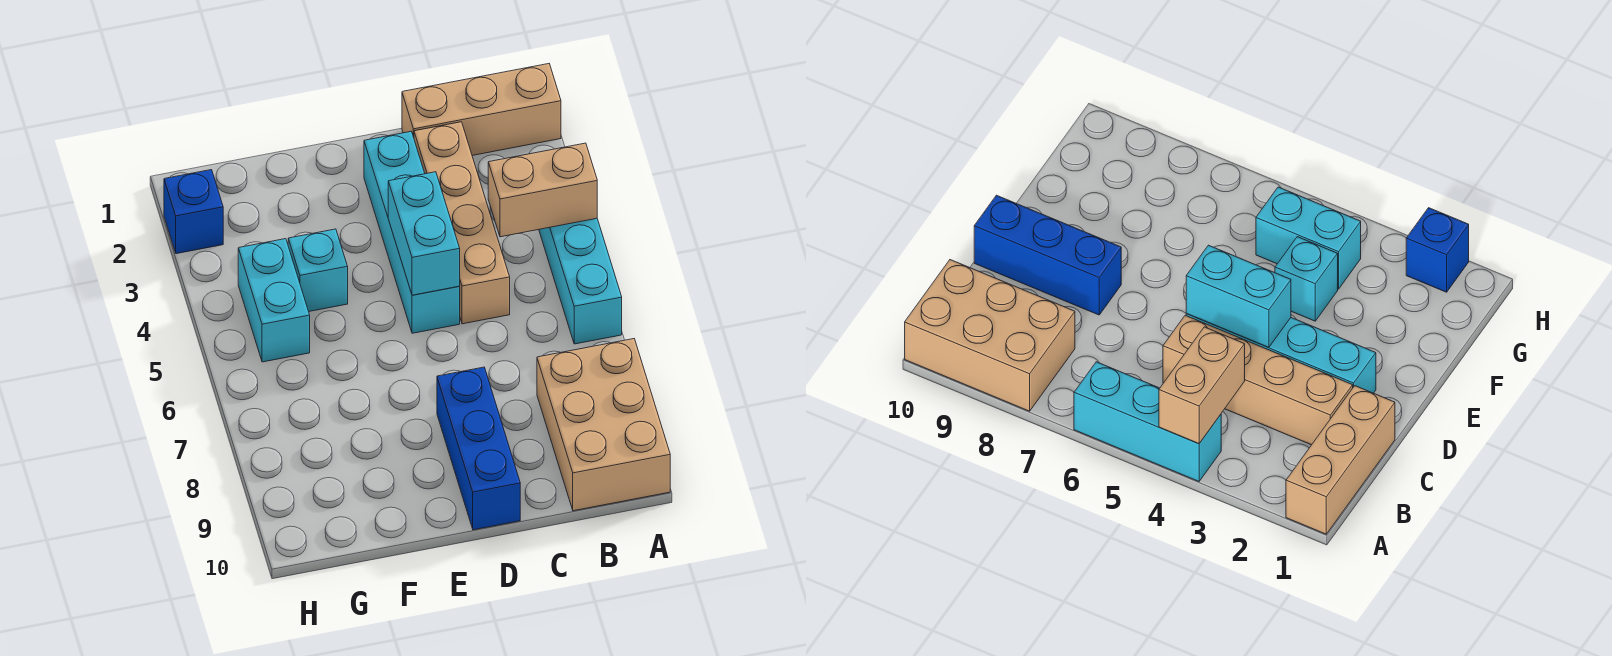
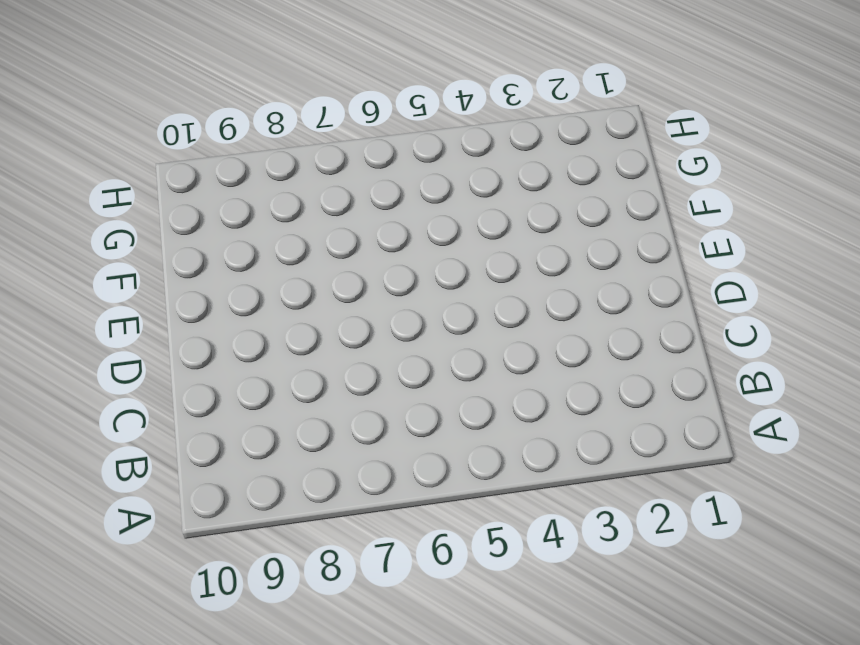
none -> tan brick A1:C1 level 1
none -> cyan brick A4:A6 level 1

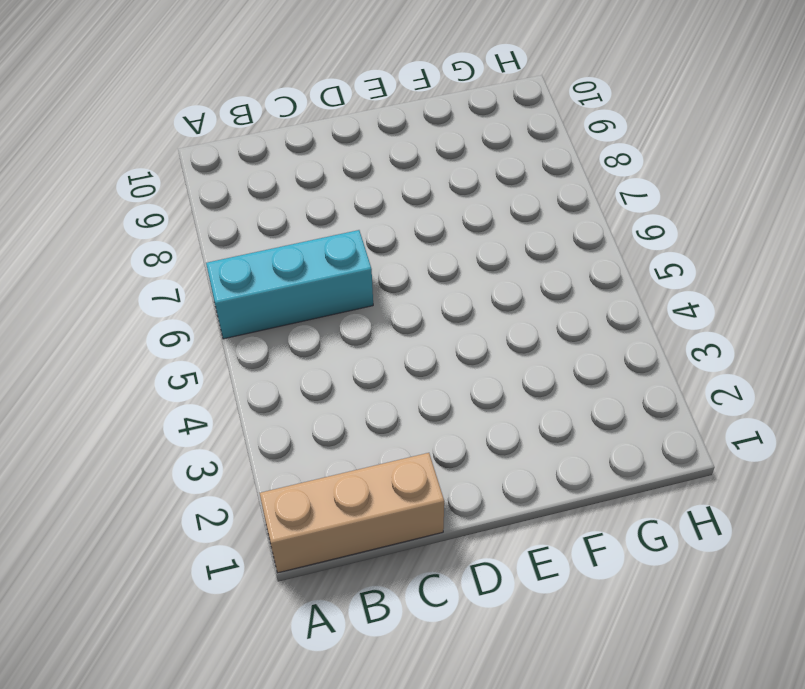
cyan brick A6:C6 level 1 -> cyan brick A4:A6 level 1
none -> tan brick A8:B10 level 1
none -> tan brick C2:C5 level 1

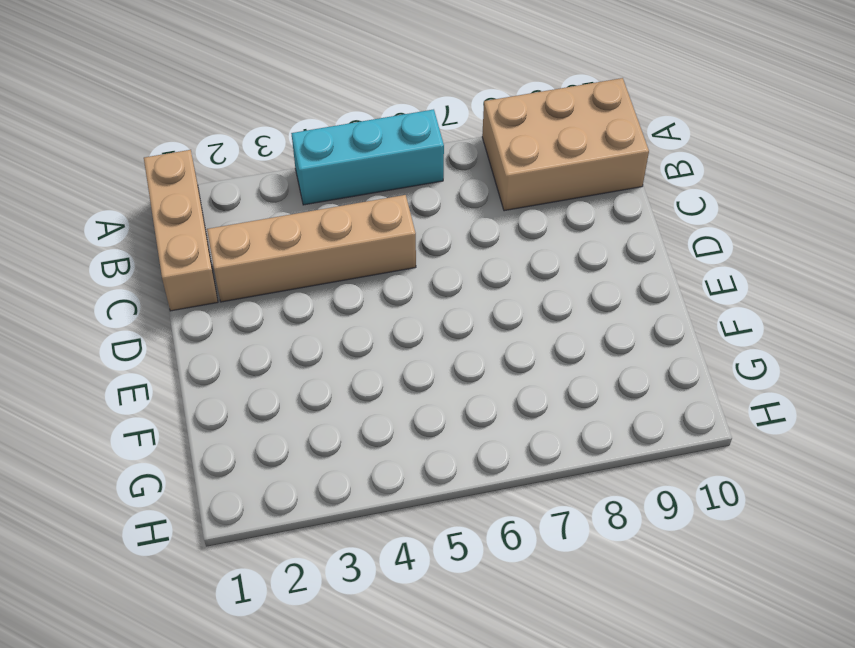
none -> cyan brick D2:D5 level 1
none -> blue brick D8:D10 level 1

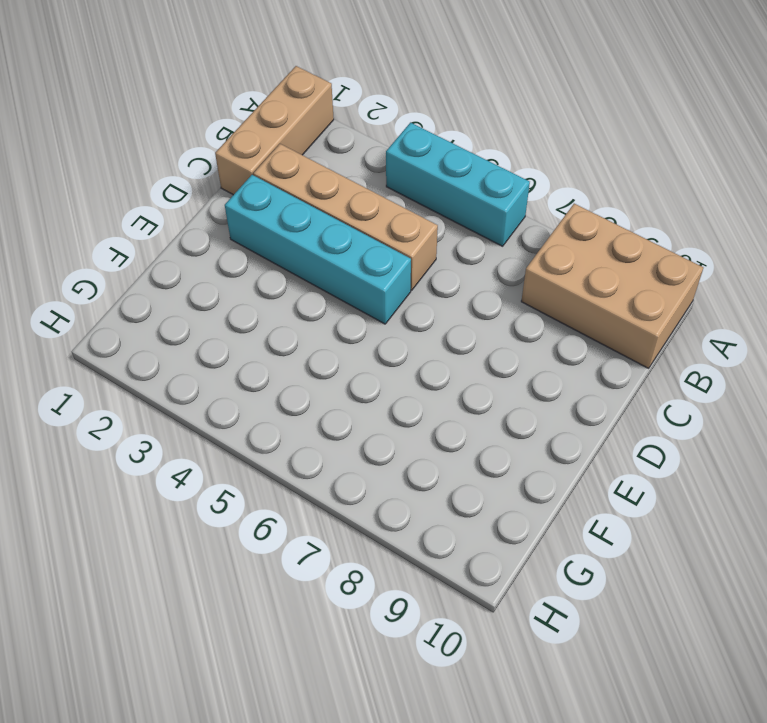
none -> blue brick D8:D10 level 1
none -> cyan brick F4 level 1

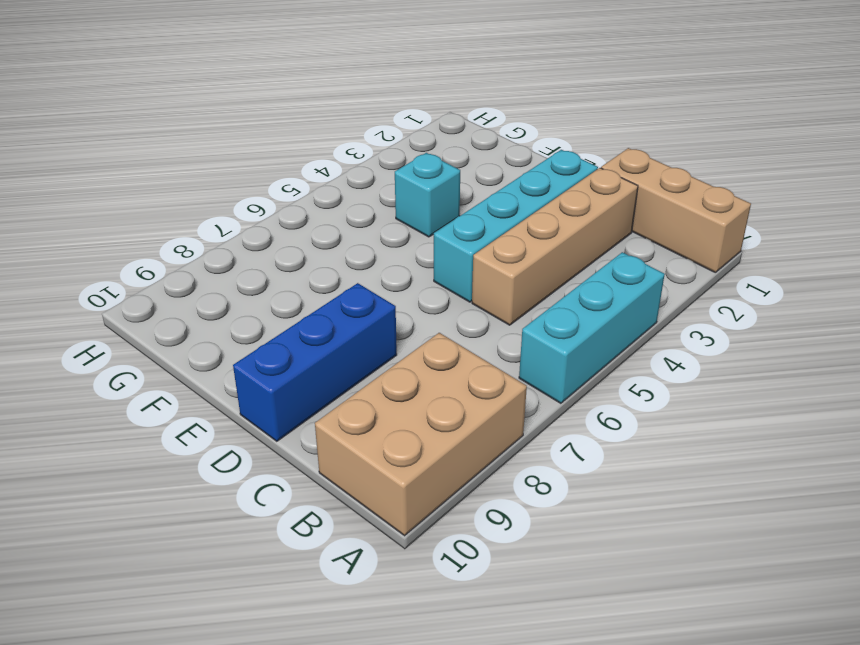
none -> cyan brick G4:G5 level 1
none -> blue brick H2 level 1

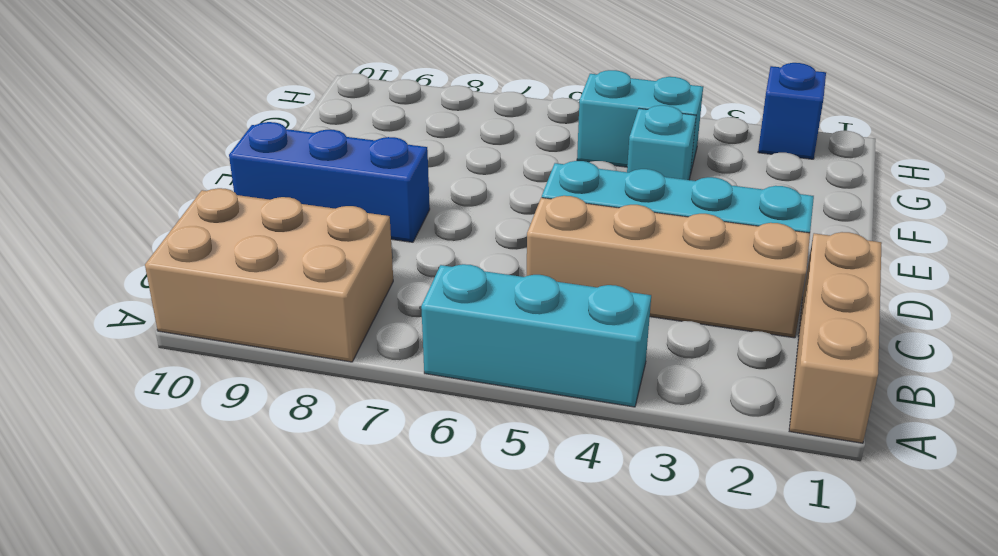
none -> tan brick A4:B4 level 2
none -> cyan brick D4:D5 level 2

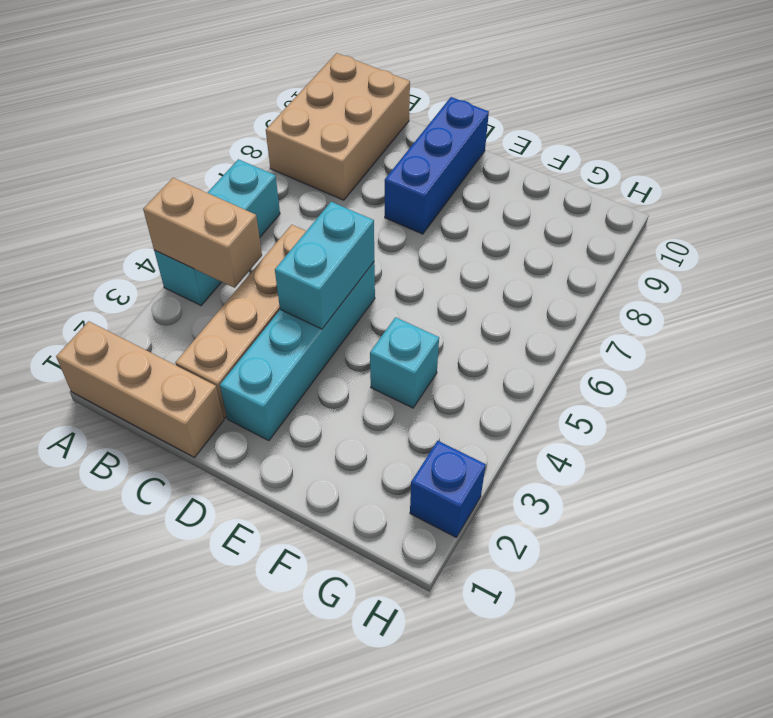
none -> cyan brick G4:G5 level 1

